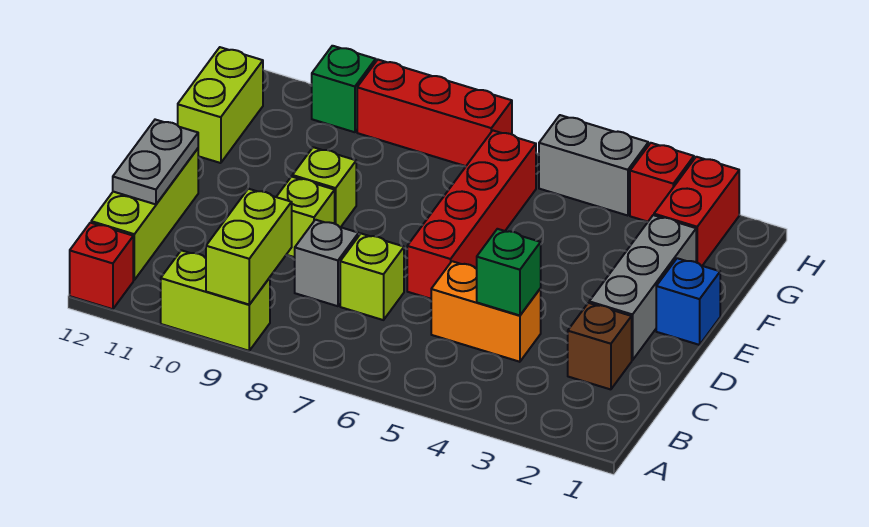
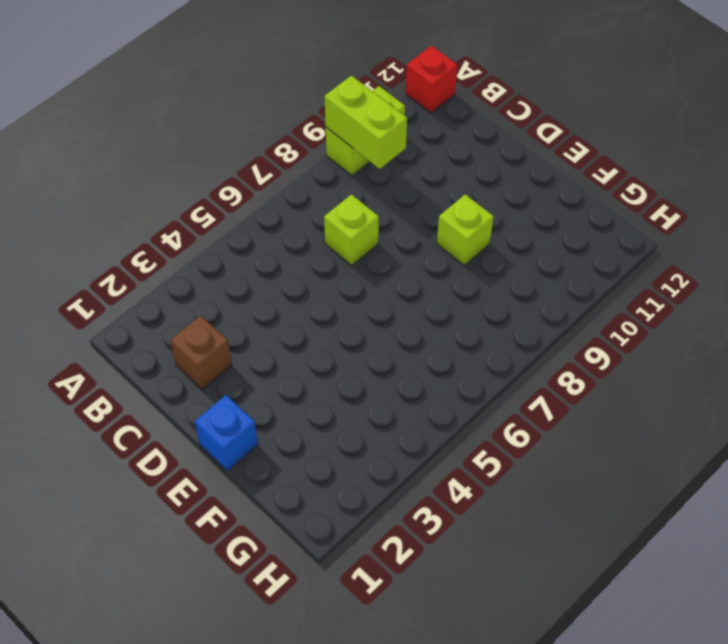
none -> lime brick B12:D12 level 1
none -> orange brick C4:C5 level 1
none -> grey brick C8 level 1

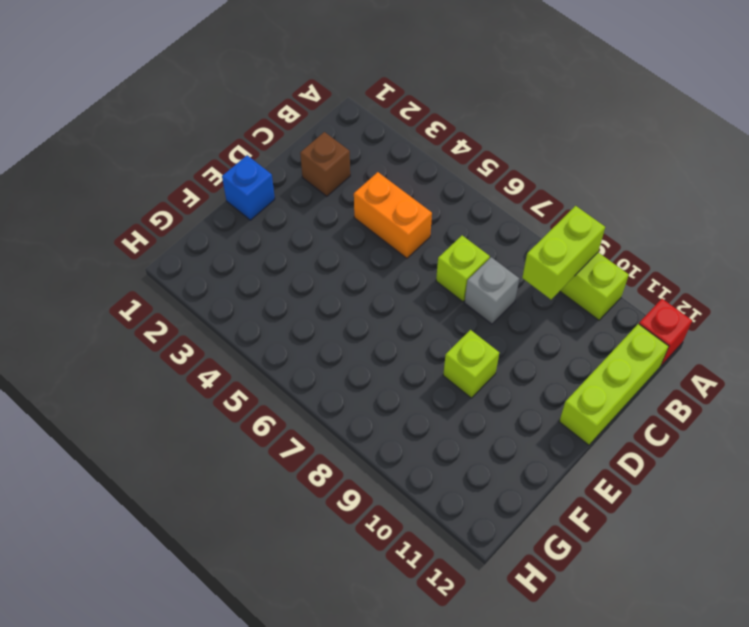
none -> grey brick D2:F2 level 1
none -> red brick D6:G6 level 1
none -> lime brick D9 level 1

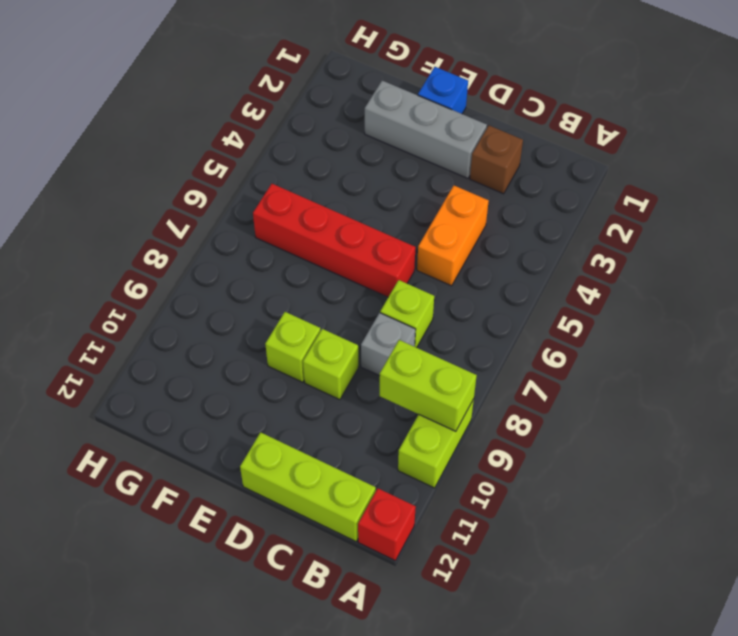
none -> lime brick F12:G12 level 1
none -> red brick G2:H2 level 1
none -> red brick H3 level 1

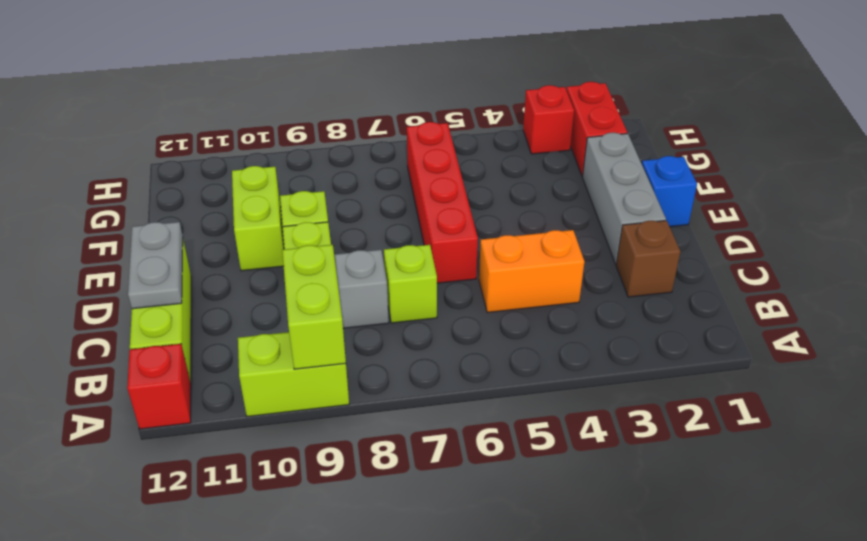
lime brick E10:F10 level 1 -> lime brick F12:G12 level 1
none -> grey brick H4:H5 level 1
none -> red brick H7:H9 level 1
none -> green brick H10 level 1

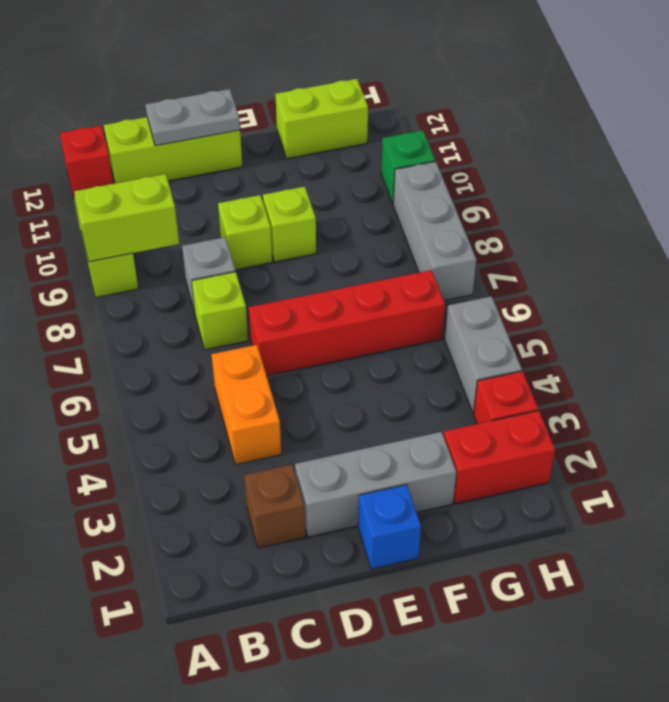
grey brick H7:H9 level 1 -> red brick H7:H9 level 1
none -> green brick C4 level 2

